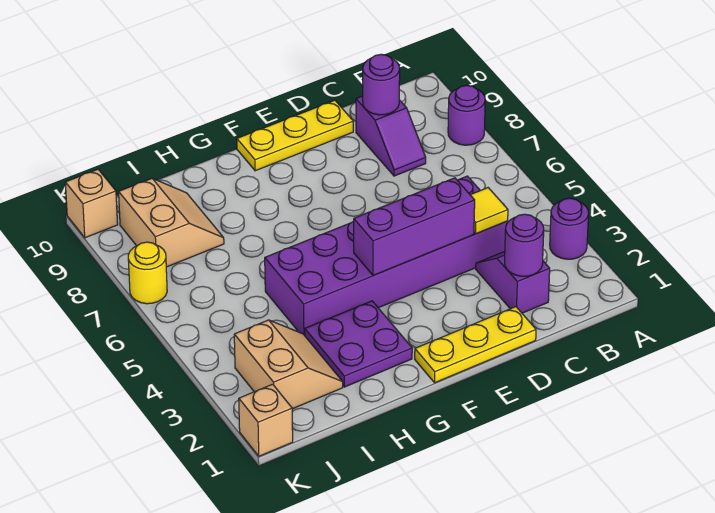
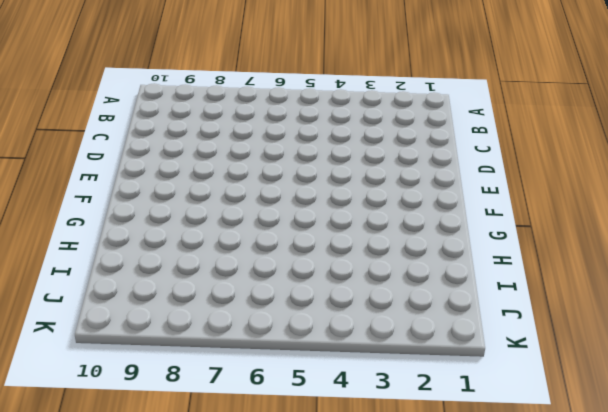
none -> purple round brick A3 level 1
none -> purple round brick A8 level 1
none -> purple slope C2:C3 level 1 top 2

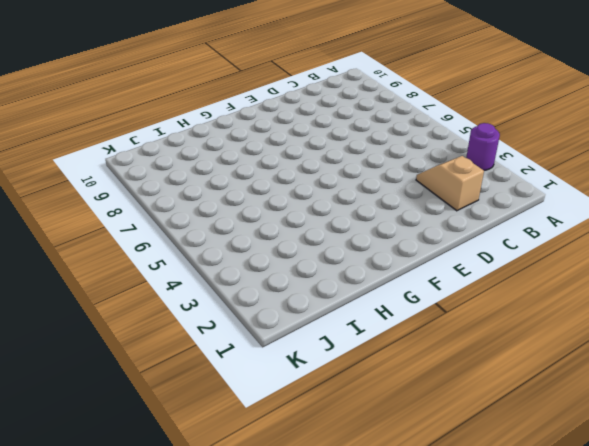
tan slope C2:C3 level 1 top 2 -> purple slope C2:C3 level 1 top 2
none -> purple round brick A8 level 1
none -> purple brick C4:H5 level 1
none -> purple slope C8:C9 level 1 top 9

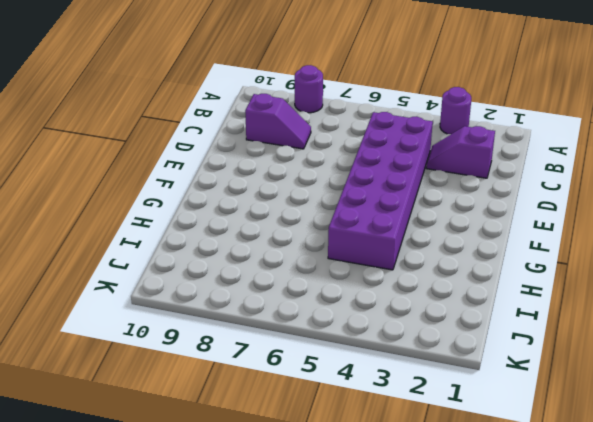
none -> yellow plate D1:F1 level 1
none -> yellow plate D10:F10 level 1
none -> purple plate G2:H3 level 1

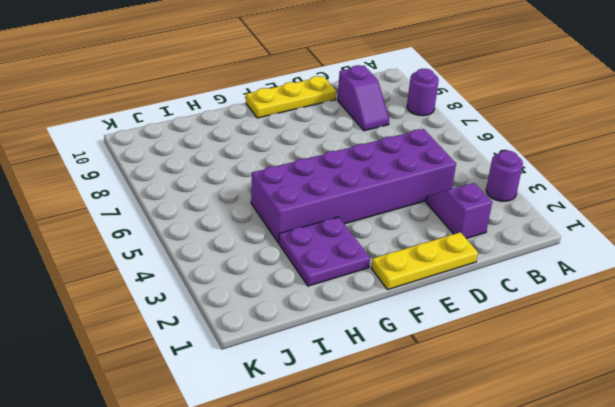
none -> tan slope I2:J3 level 1 top J
none -> tan slope I8:J9 level 1 top J
none -> tan brick K1 level 1

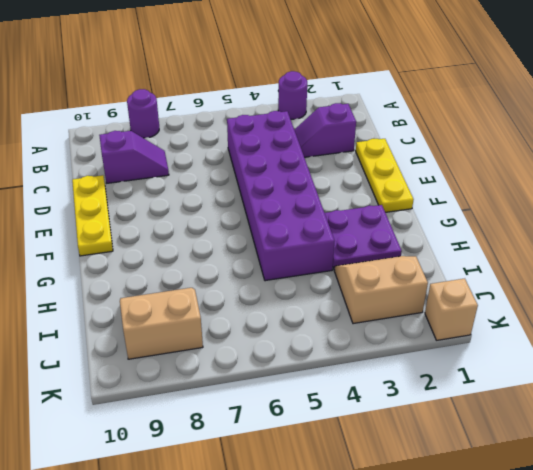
none -> yellow round brick K7 level 1
none -> tan brick K10 level 1
none -> purple round brick C2 level 2

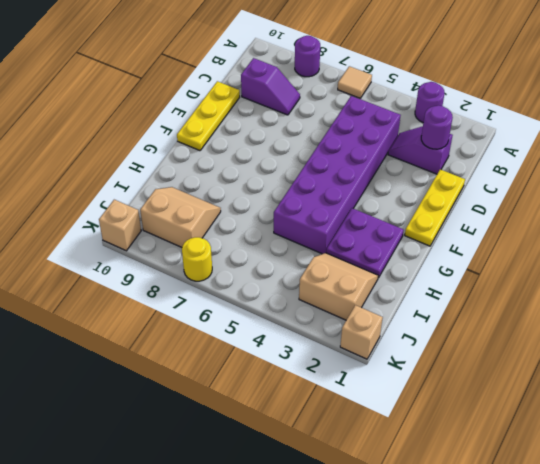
tan tile A6 level 1 -> none
none -> yellow tile C4 level 2
none -> purple round brick C9 level 2
none -> purple brick D4:F4 level 2

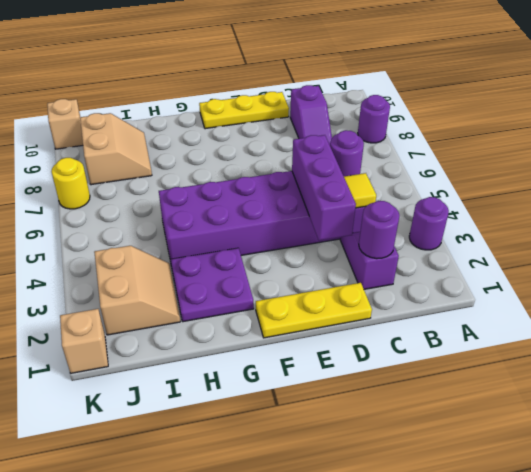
purple round brick C5 level 2 -> purple round brick C9 level 2
purple brick D3:D5 level 2 -> purple brick D4:F4 level 2

